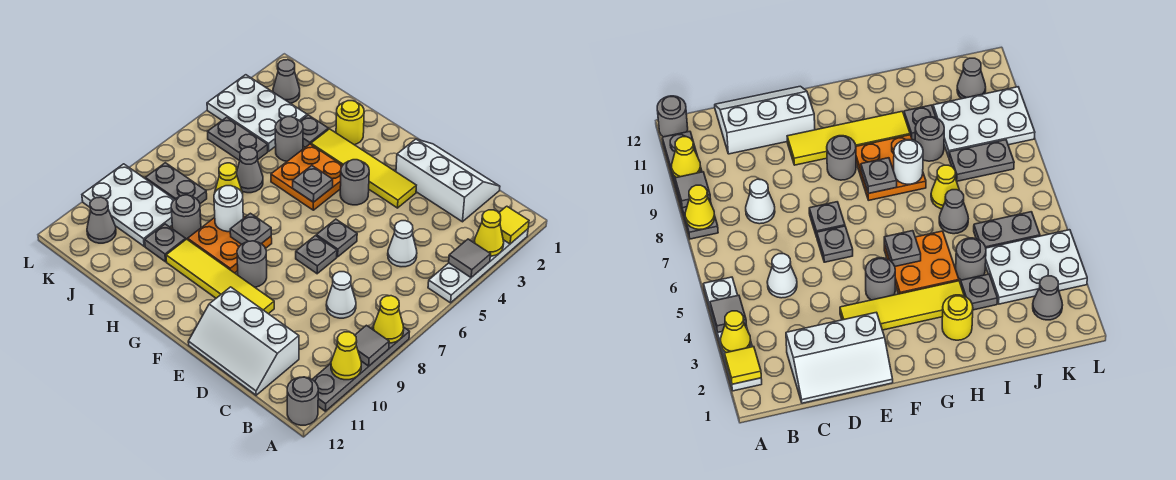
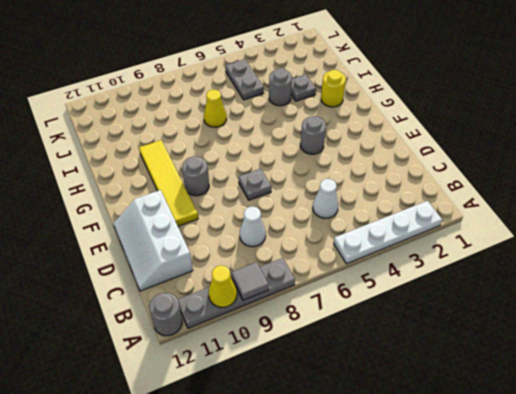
none -> white slope C1:E2 level 1 top 2
none -> yellow tile E3:H3 level 1
none -> grey plate E6 level 1
none -> orange plate G4:H5 level 1

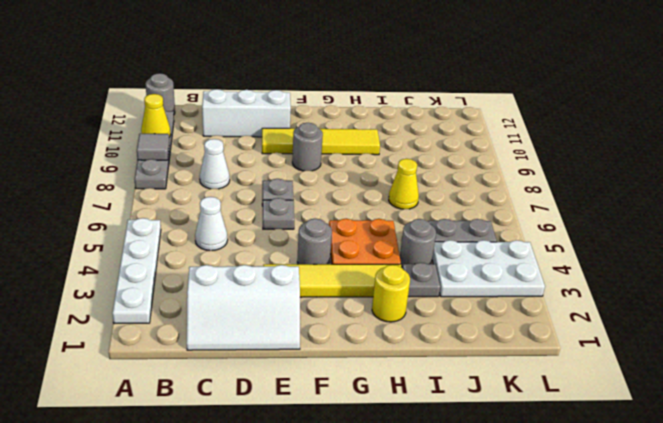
none -> orange plate G8:H9 level 1
none -> grey cone I6 level 1
none -> grey round brick I9 level 1
none -> grey plate I10 level 1

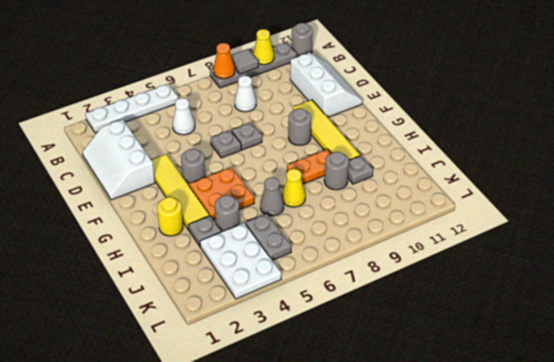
orange cone A8 level 2 -> yellow cone A8 level 2
orange plate H8:H9 level 1 -> orange plate G8:H9 level 1
none -> grey plate J8:K8 level 1
none -> white plate J9:L10 level 1
none -> grey cone K2 level 1
none -> grey cone K11 level 1

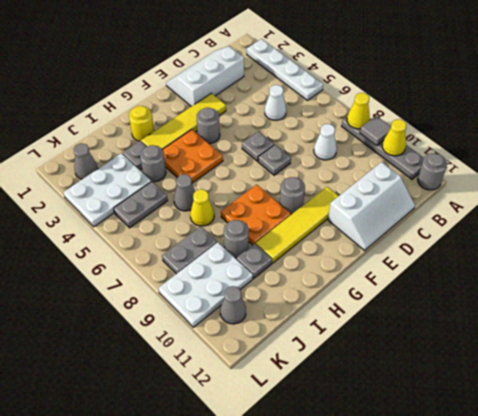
none -> yellow tile A2 level 2
none -> yellow cone A3 level 2
none -> grey tile A4 level 2
none -> grey plate G5 level 2

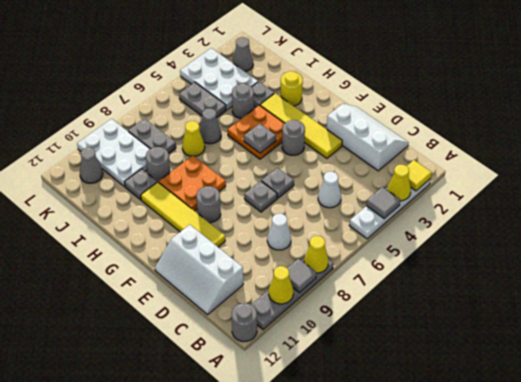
none -> grey plate G8 level 2
none -> white round brick H8 level 2

